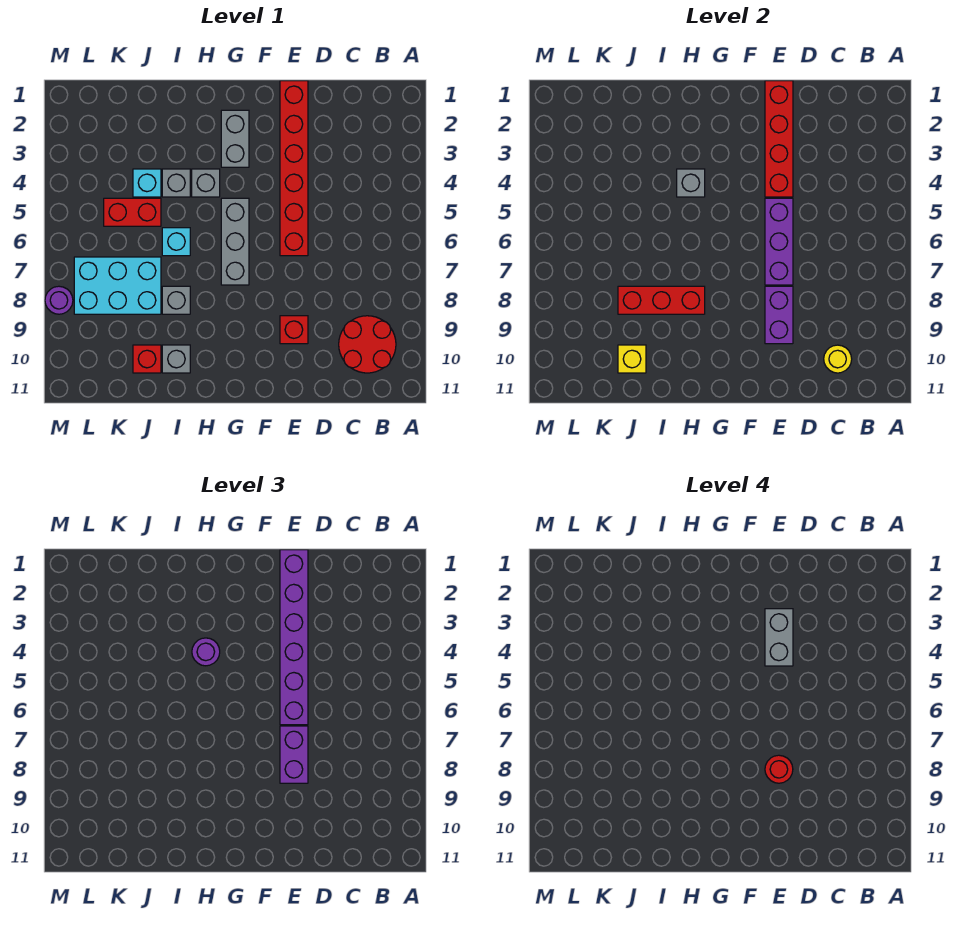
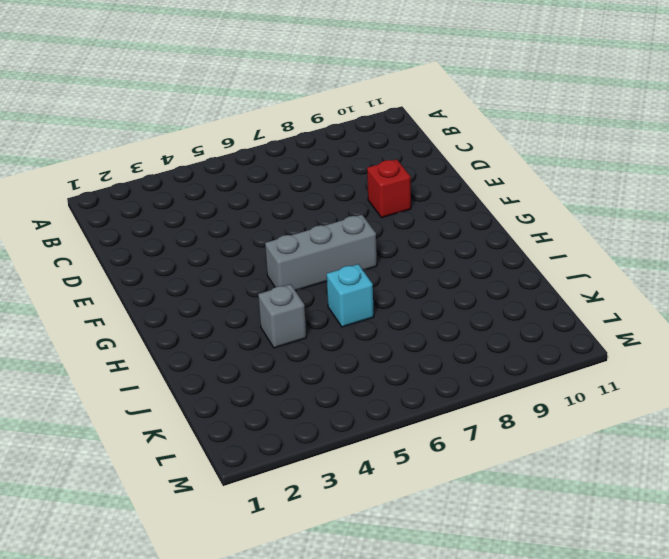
none -> red round brick B9:C10 level 1
none -> red brick E1:E6 level 1
none -> grey brick G2:G3 level 1

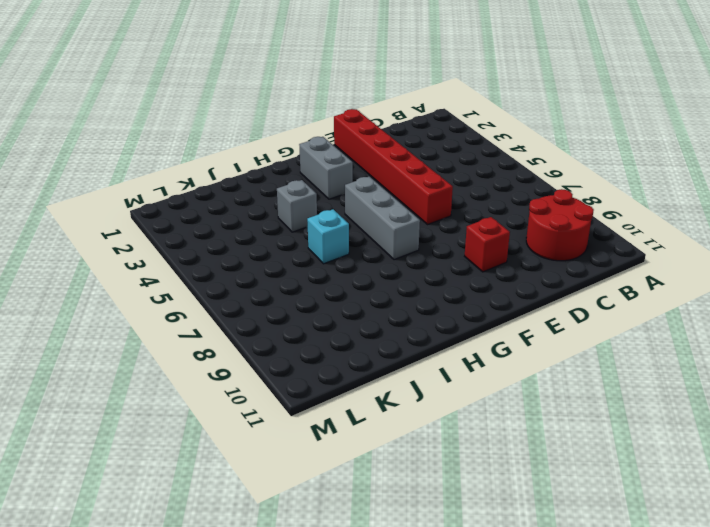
none -> grey brick H4 level 1
none -> grey brick I8 level 1
none -> grey brick I10 level 1

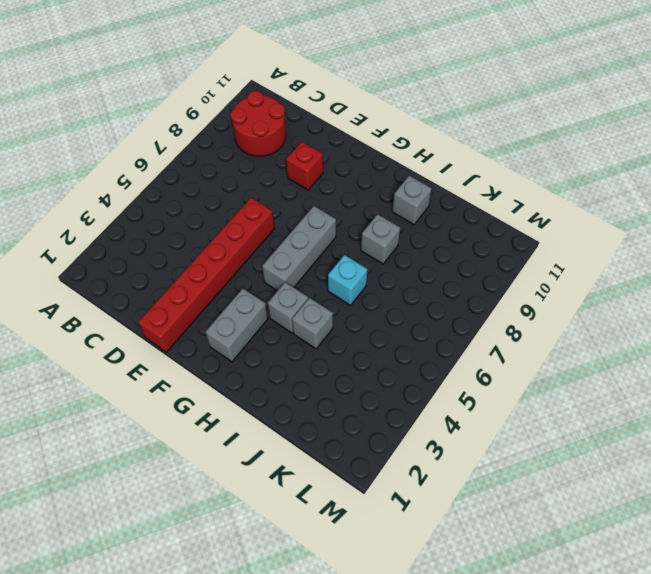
none -> cyan brick J4 level 1
none -> red brick J5:K5 level 1
none -> cyan brick J7:L8 level 1

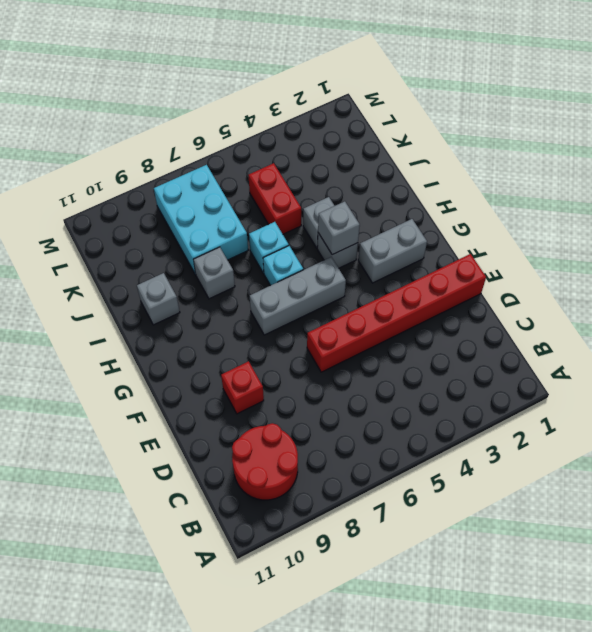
cyan brick H6 level 1 -> cyan brick J4 level 1
none -> red brick J10 level 1
none -> purple round brick M8 level 1
none -> yellow round brick C10 level 2

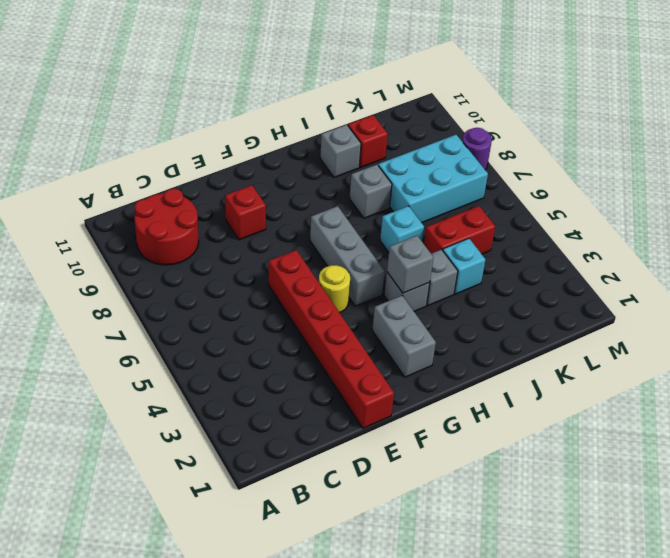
yellow round brick F5 level 1 -> yellow round brick C10 level 2
none -> red brick E1:E4 level 2
none -> purple brick E5:E7 level 2
none -> purple brick E8:E9 level 2

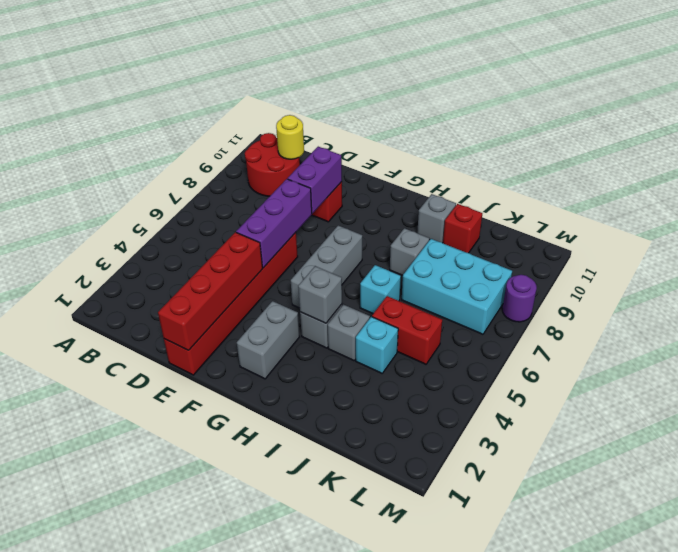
none -> red brick H8:J8 level 2
none -> yellow brick J10 level 2
none -> purple brick E1:E6 level 3

